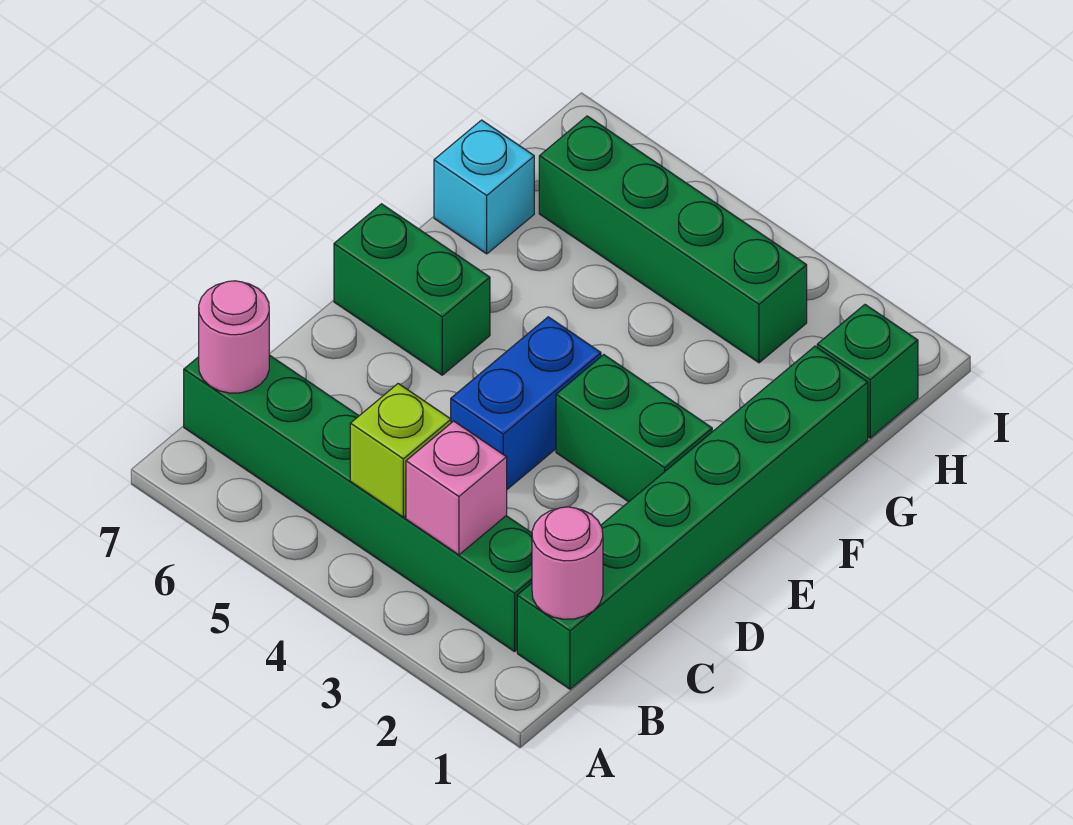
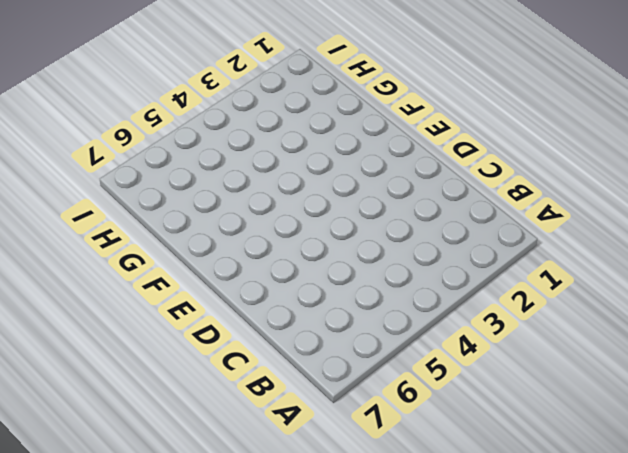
none -> green brick B1:G1 level 1
none -> green brick B2:B7 level 1
none -> blue brick D4:E4 level 1

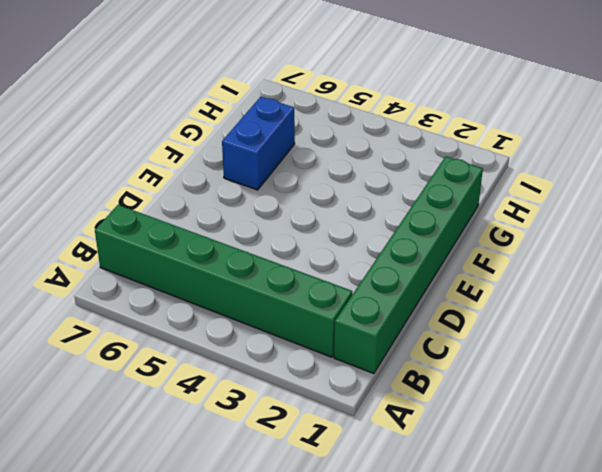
blue brick F6:G6 level 1 -> blue brick D4:E4 level 1
none -> green brick E2:E3 level 1
none -> green brick E6:E7 level 1
none -> cyan brick G7 level 1

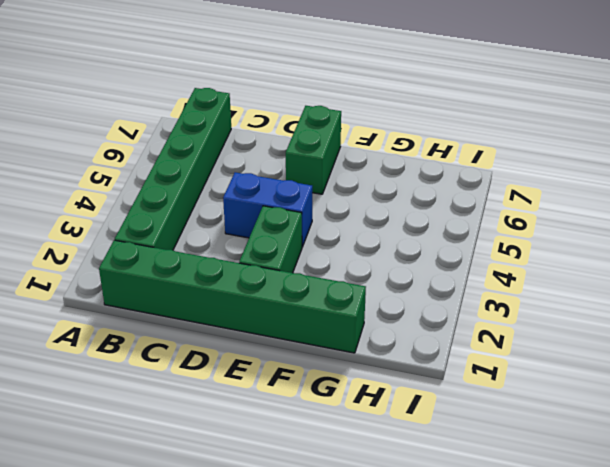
none -> cyan brick G7 level 1
none -> green brick H1 level 1
none -> green brick H3:H6 level 1

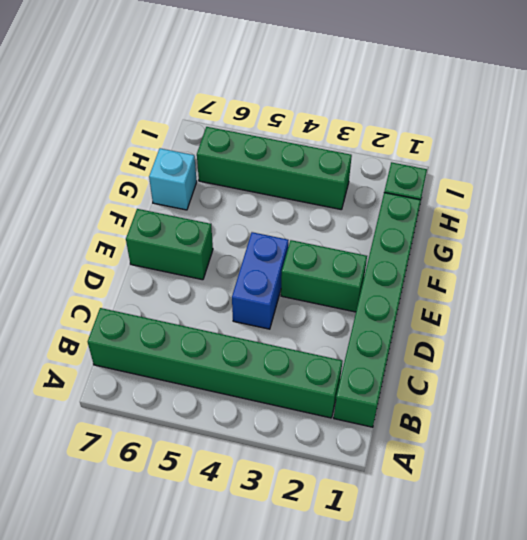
none -> pink round brick B1 level 2
none -> pink brick B3 level 2
none -> lime brick B4 level 2

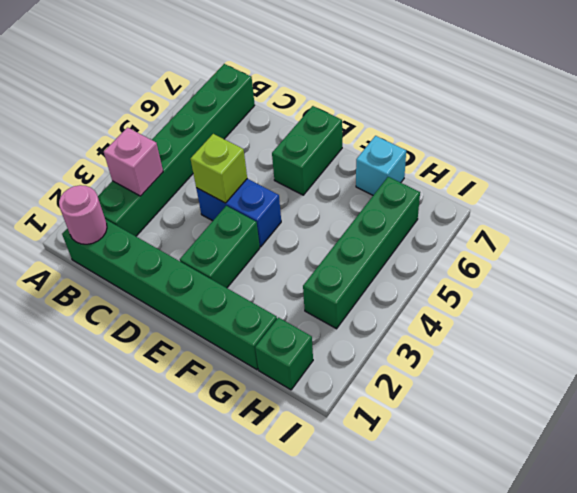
lime brick D4 level 2 -> lime brick B4 level 2
none -> pink round brick B7 level 2

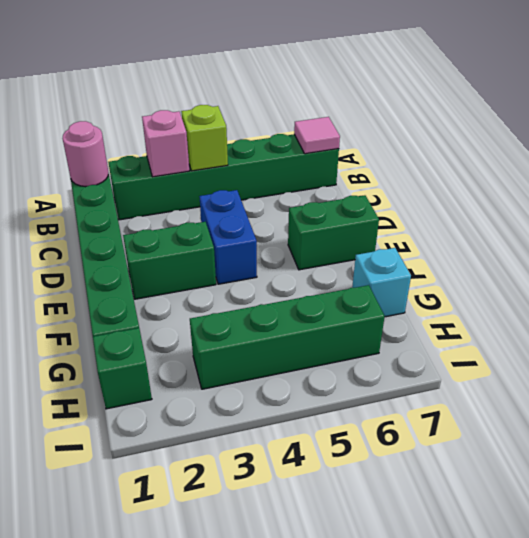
pink tile B7 level 2 -> pink round brick B7 level 2

